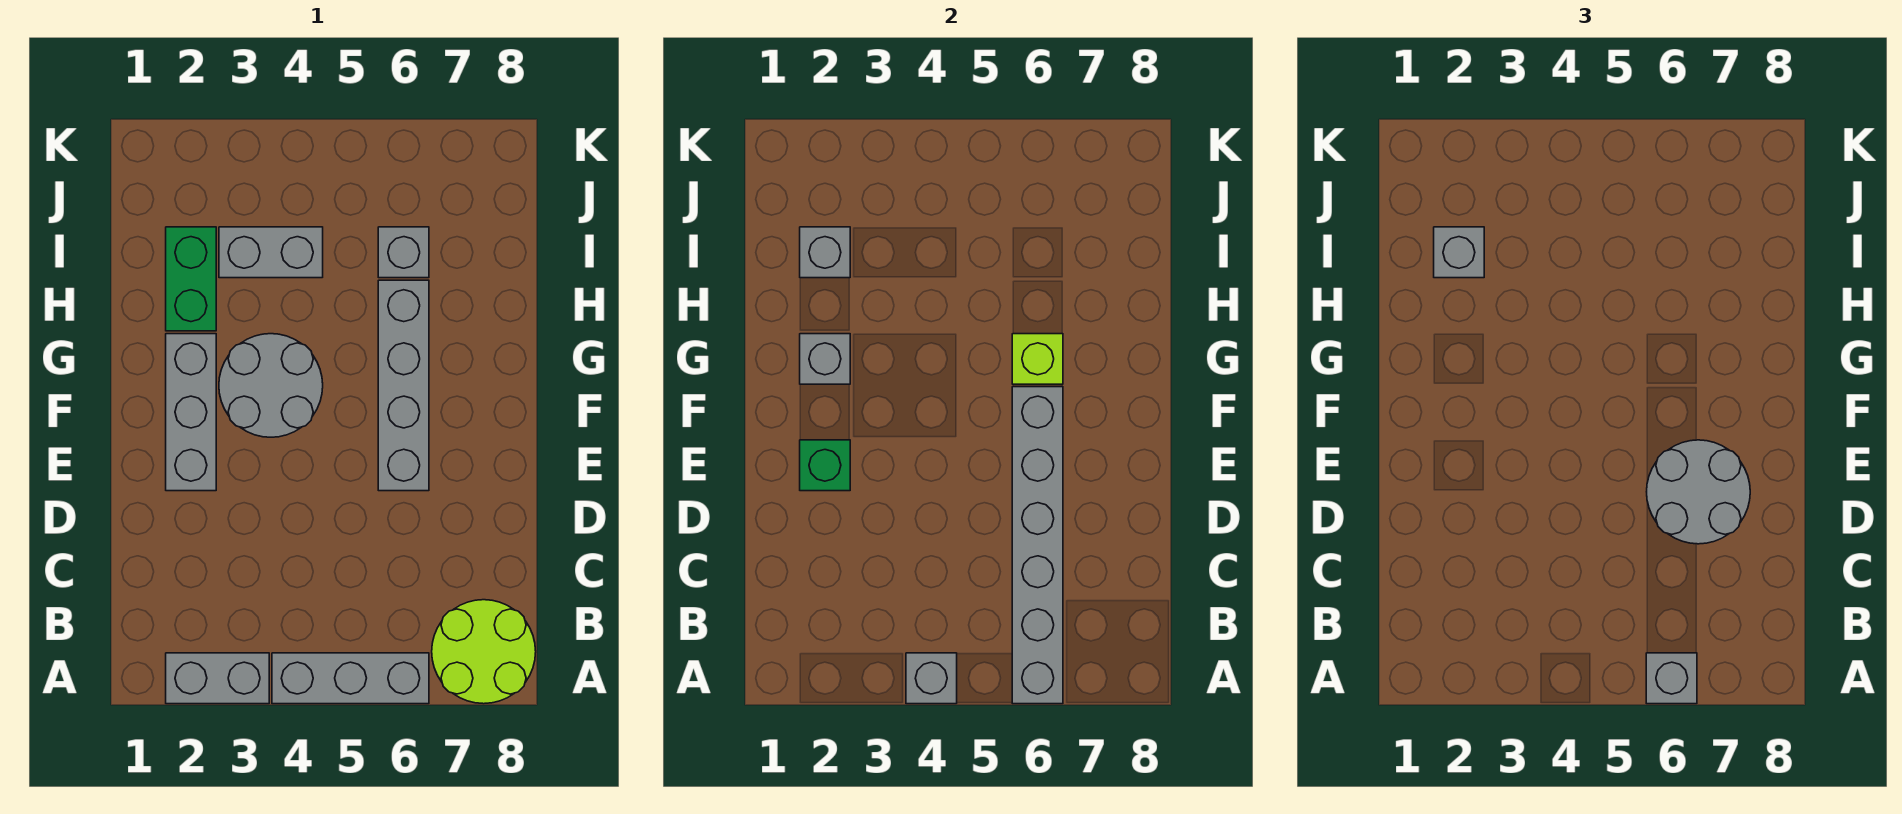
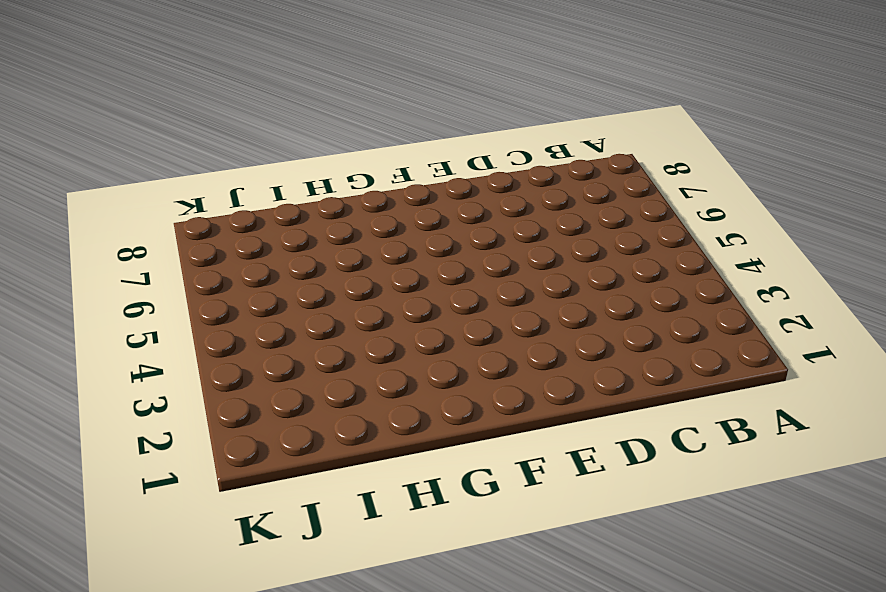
none -> grey brick A2:A3 level 1
none -> grey brick A4:A6 level 1
none -> lime round brick A7:B8 level 1

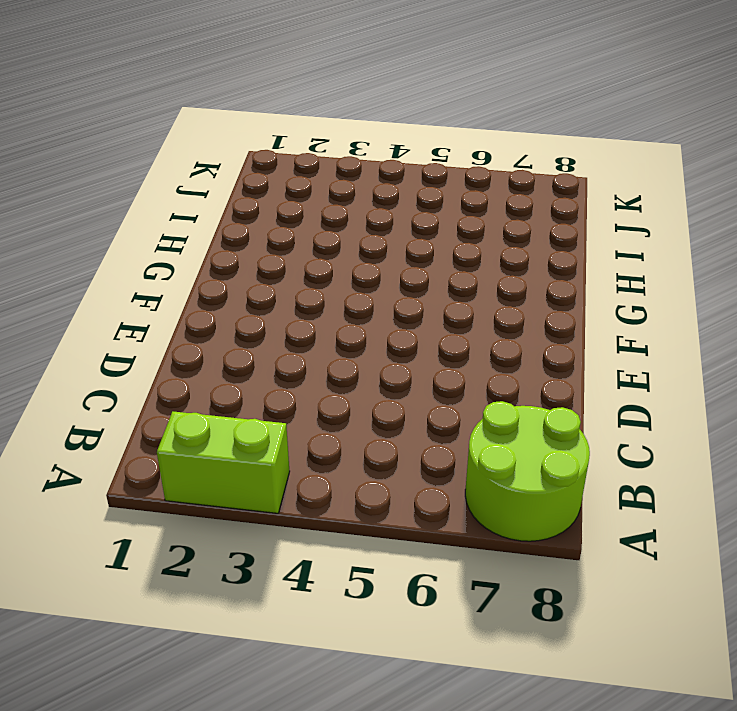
lime brick A2:A3 level 1 -> grey brick A2:A3 level 1
none -> grey brick A4:A6 level 1
none -> grey brick E2:G2 level 1
none -> grey brick E6:H6 level 1

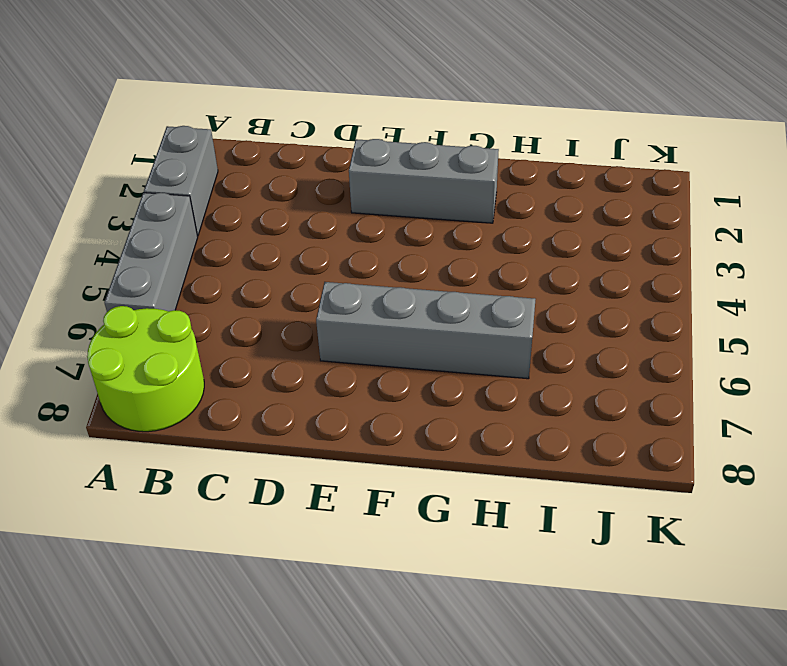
none -> grey round brick F3:G4 level 1
none -> green brick H2:I2 level 1
none -> grey brick I3:I4 level 1

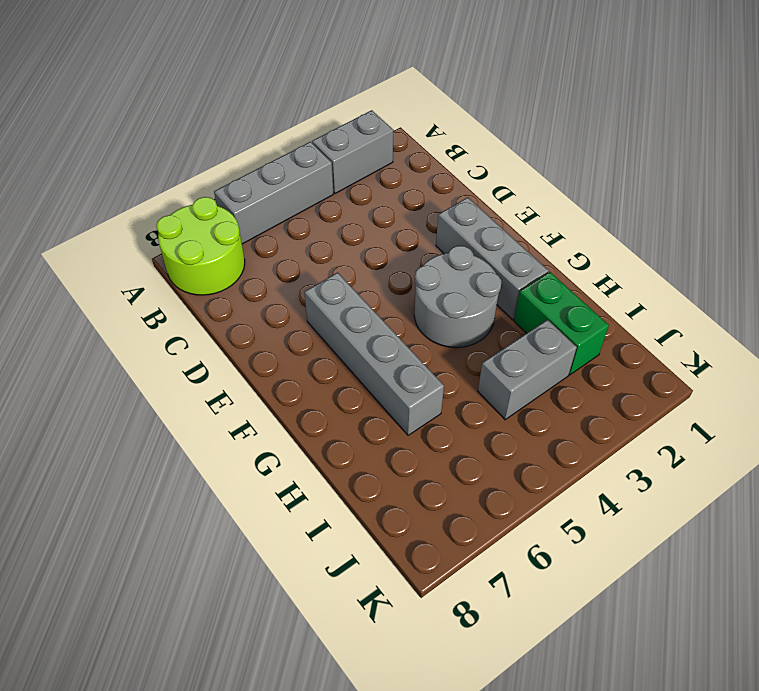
none -> grey brick I6 level 1
none -> grey brick A4 level 2
none -> grey brick A6:F6 level 2

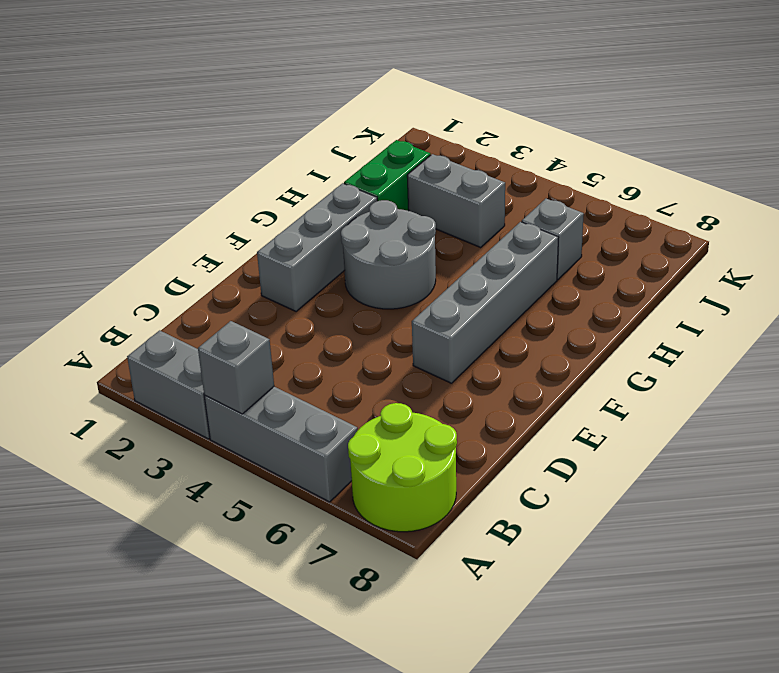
none -> grey brick A6:F6 level 2
none -> green brick E2 level 2
none -> grey brick G2 level 2

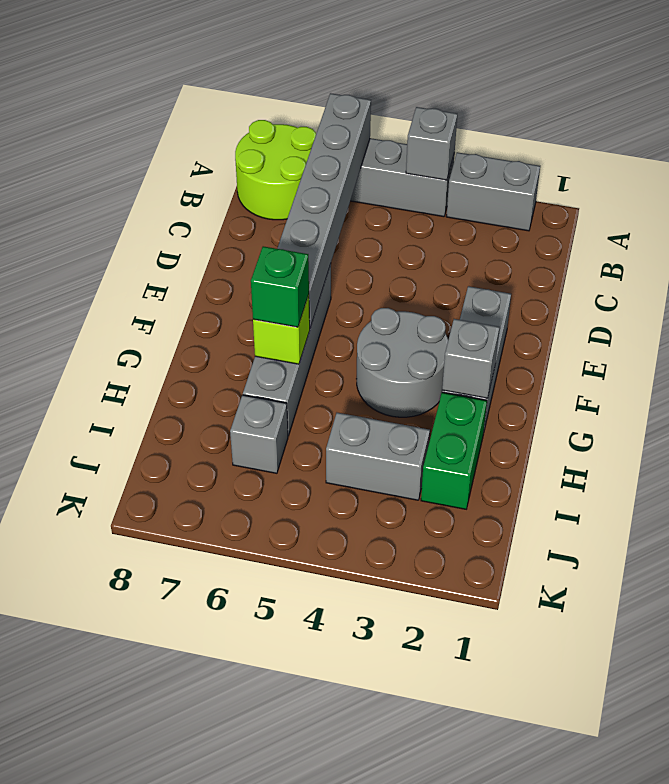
green brick G6 level 3 -> green brick E2 level 2
none -> grey brick I2 level 2
none -> grey brick A6 level 3
none -> grey round brick D6:E7 level 3

